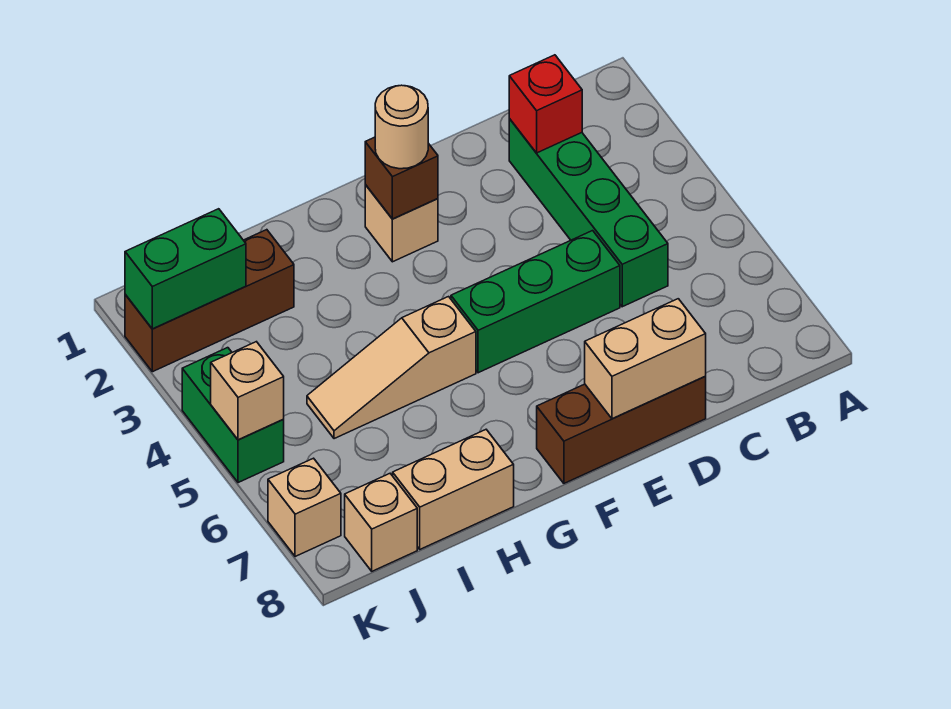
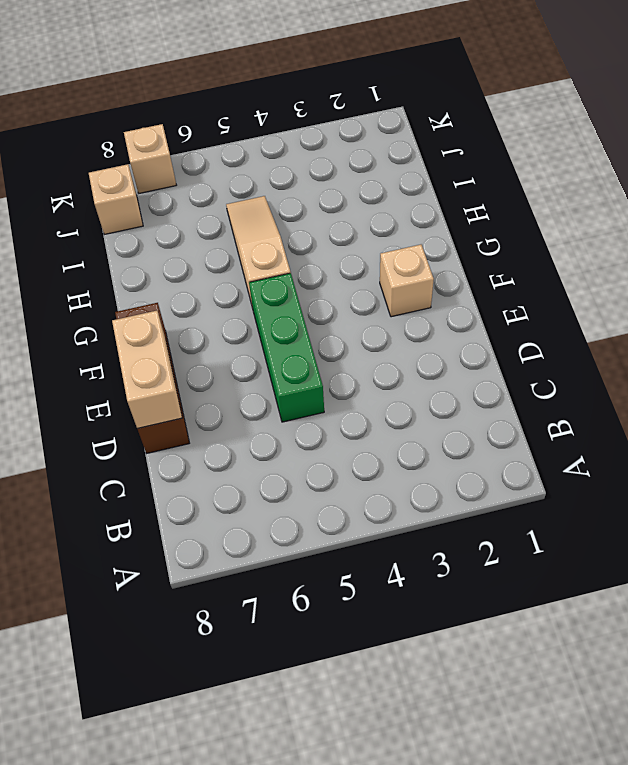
none -> green brick C2:C5 level 1
none -> tan brick H8:I8 level 1
none -> brown brick I2:K2 level 1

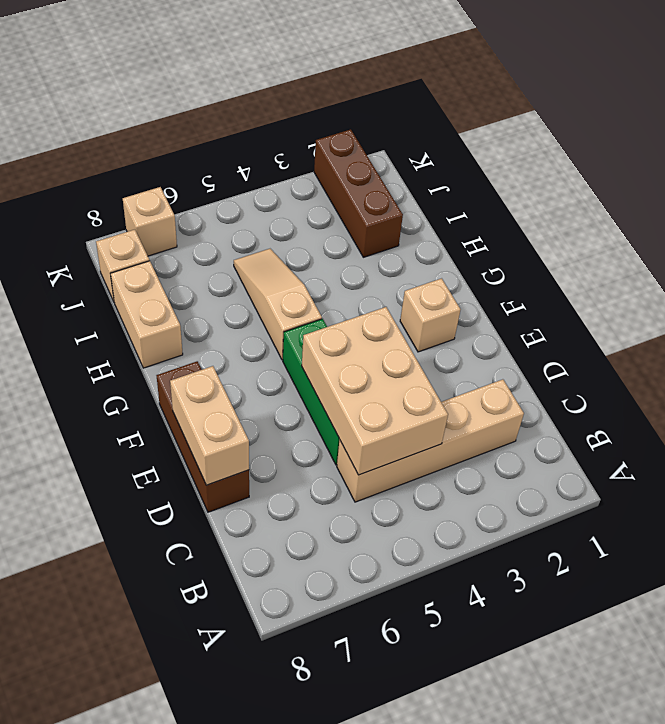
tan brick C2:C5 level 1 -> green brick C2:C5 level 1
tan brick C4:E5 level 2 -> none
none -> green brick K4:K5 level 1
none -> red brick C2 level 2
none -> brown brick F2 level 2

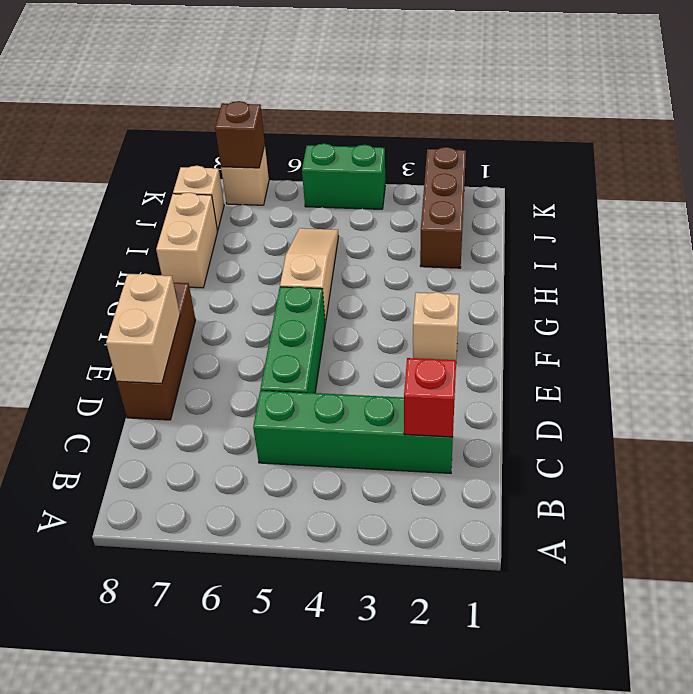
brown brick K7 level 2 -> brown brick F2 level 2
none -> green brick J2:K2 level 2
none -> tan brick K5 level 2
none -> tan round brick F2 level 3

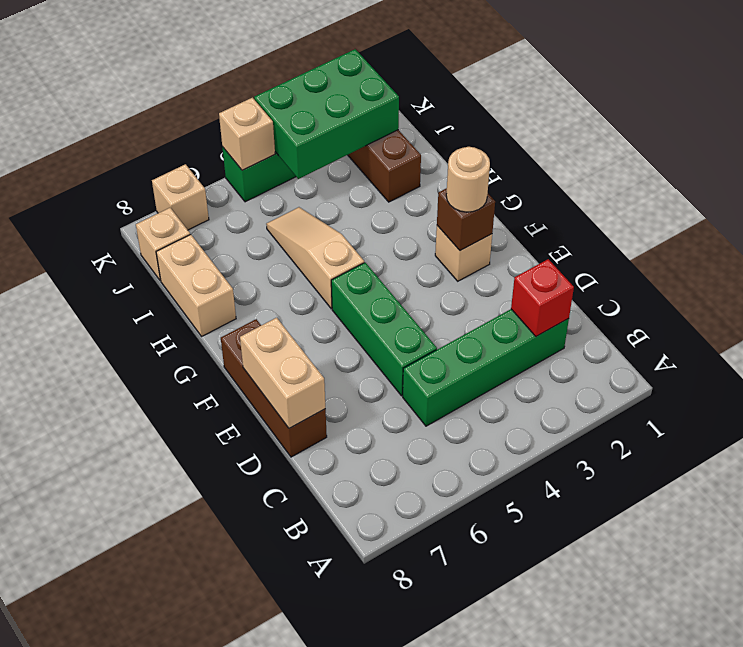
green brick J2:K4 level 2 -> green brick J2:K2 level 2

